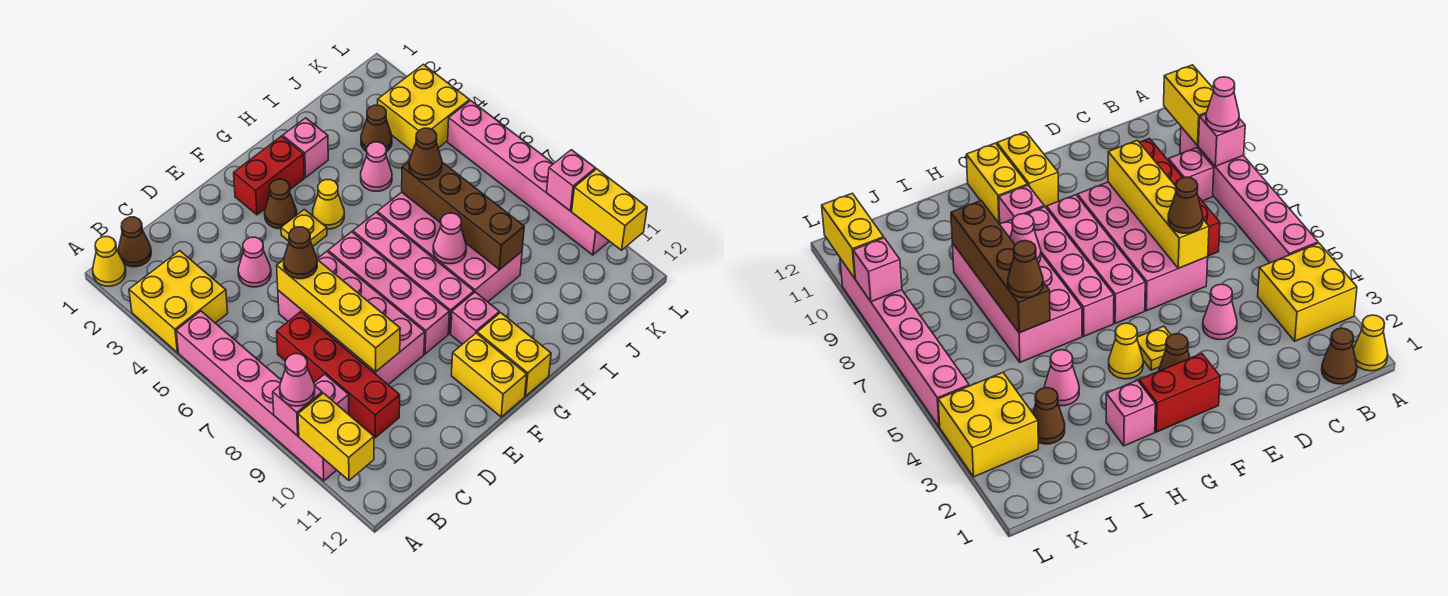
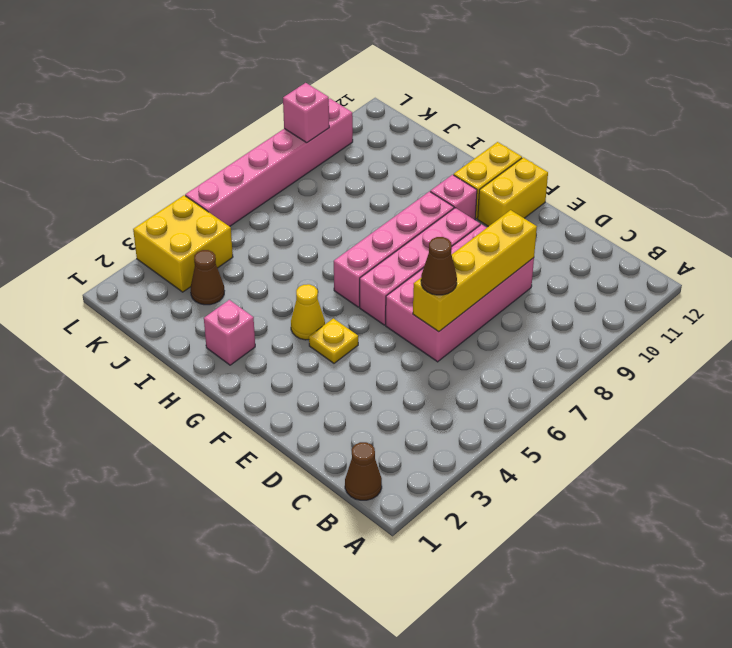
none -> yellow cone A1 level 1
none -> yellow brick A3:B4 level 1
none -> pink brick A5:A10 level 1
none -> pink brick B9 level 1

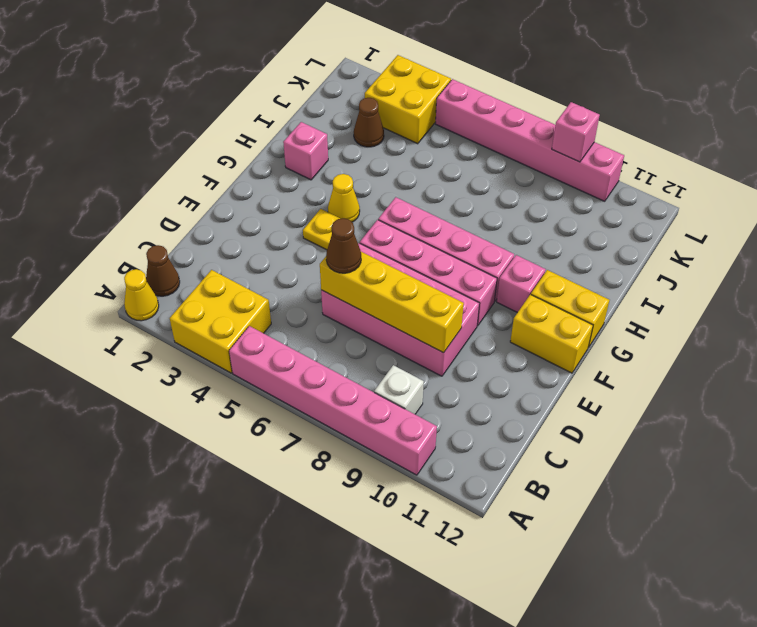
white brick B9 level 1 -> pink brick B9 level 1
none -> red brick C7:C10 level 1
none -> pink cone D4 level 1
none -> red brick F2:G2 level 1
none -> brown cone F3 level 1

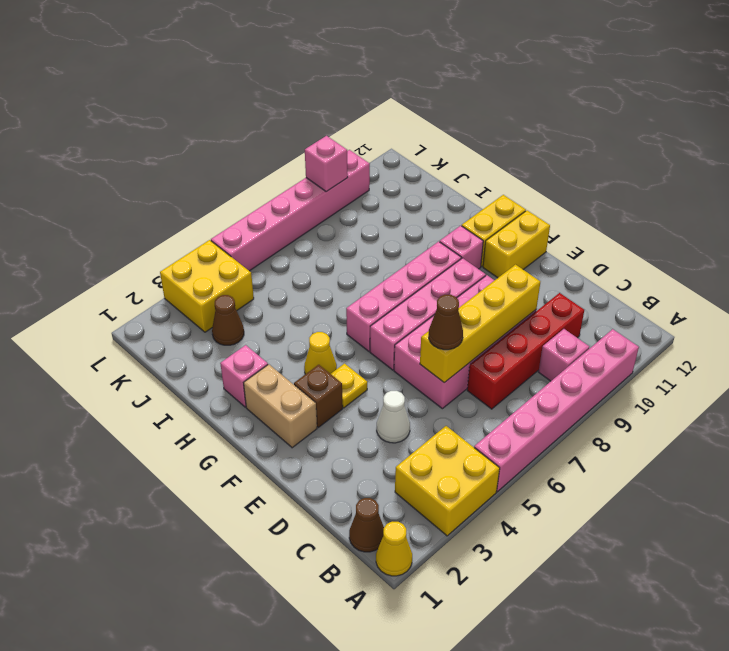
white cone D4 level 1 -> pink cone D4 level 1
tan brick F2:G2 level 1 -> red brick F2:G2 level 1
brown brick F3 level 1 -> brown cone F3 level 1
none -> pink brick H6:I9 level 1
none -> pink cone I4 level 1
none -> pink brick A9 level 2
none -> yellow brick A10:A11 level 2

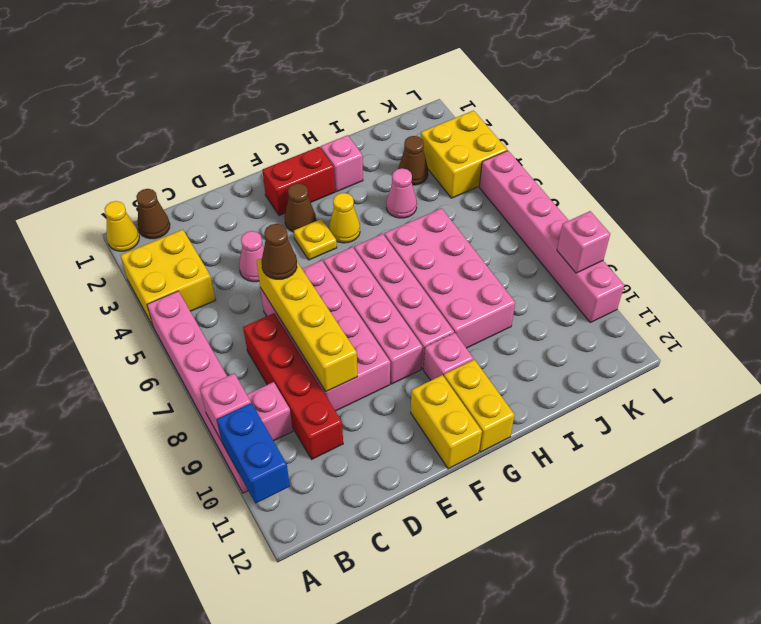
blue brick A10:A11 level 2 -> yellow brick A10:A11 level 2
none -> pink cone H8 level 2
none -> brown brick I6:I9 level 2
none -> yellow brick L10:L11 level 2
none -> pink cone A9 level 3

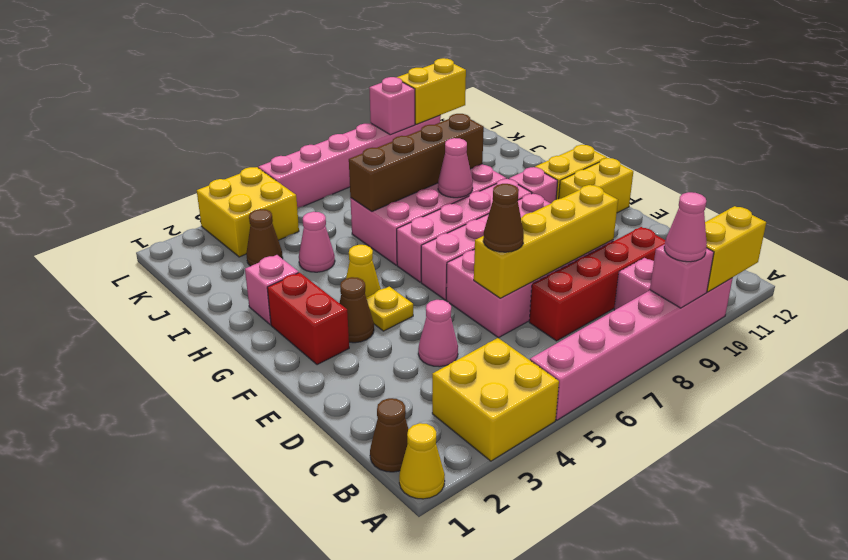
none -> brown cone I6 level 3

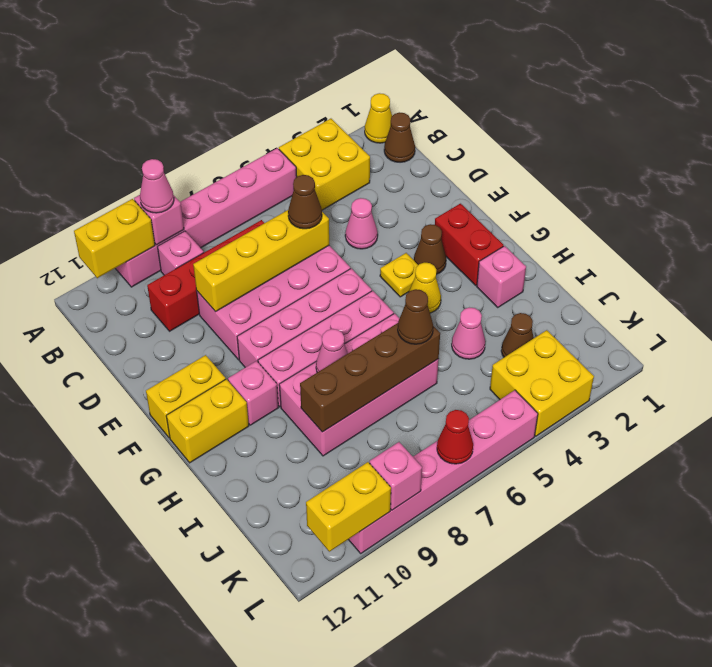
red cone L7 level 2 -> none

